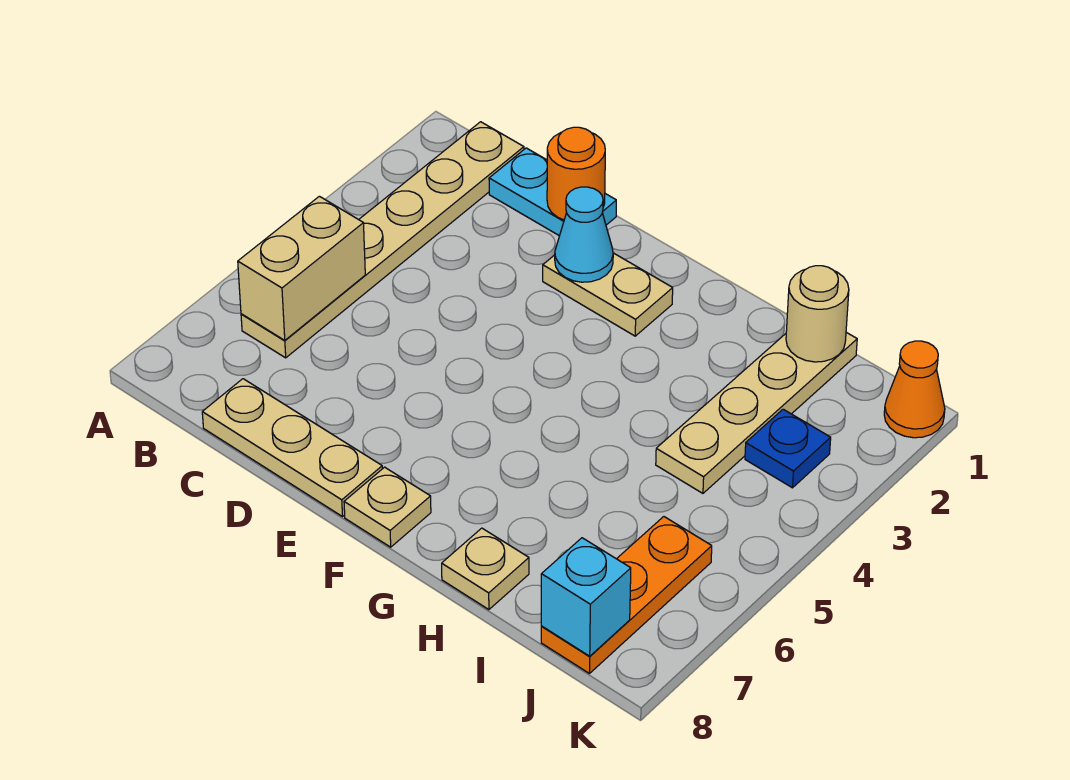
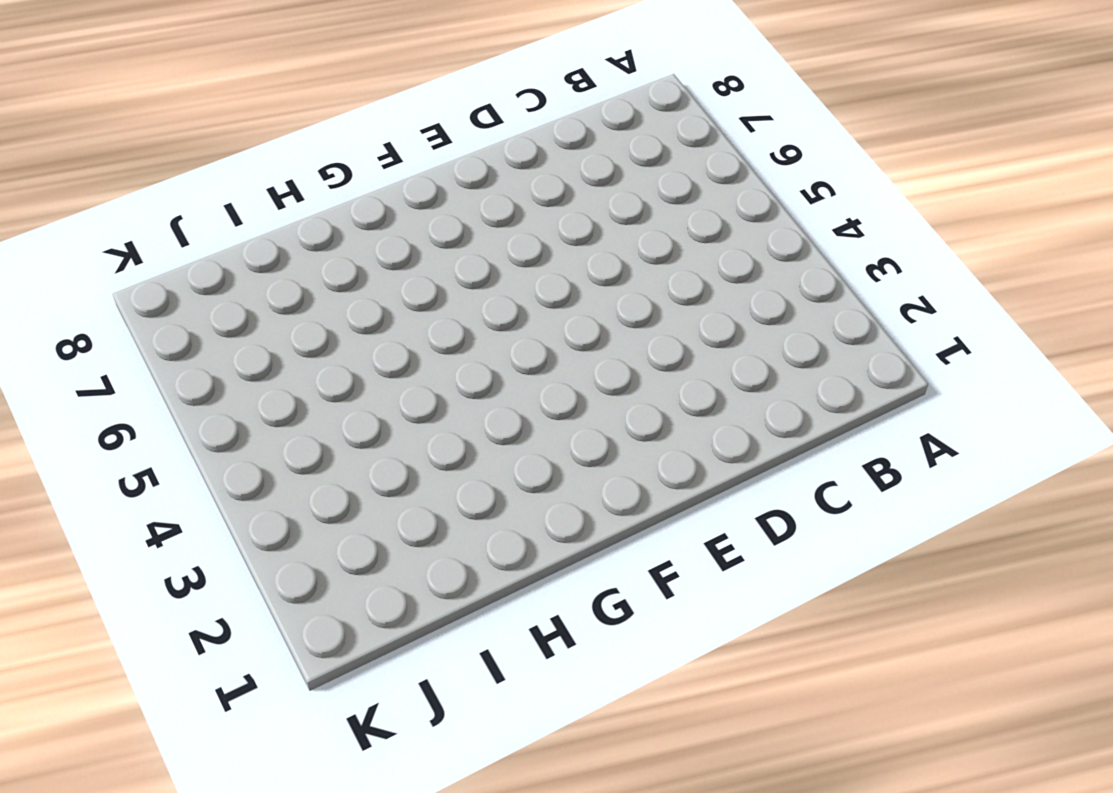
none -> tan plate B1:B6 level 1
none -> cyan plate C1:D1 level 1
none -> tan plate C8:E8 level 1

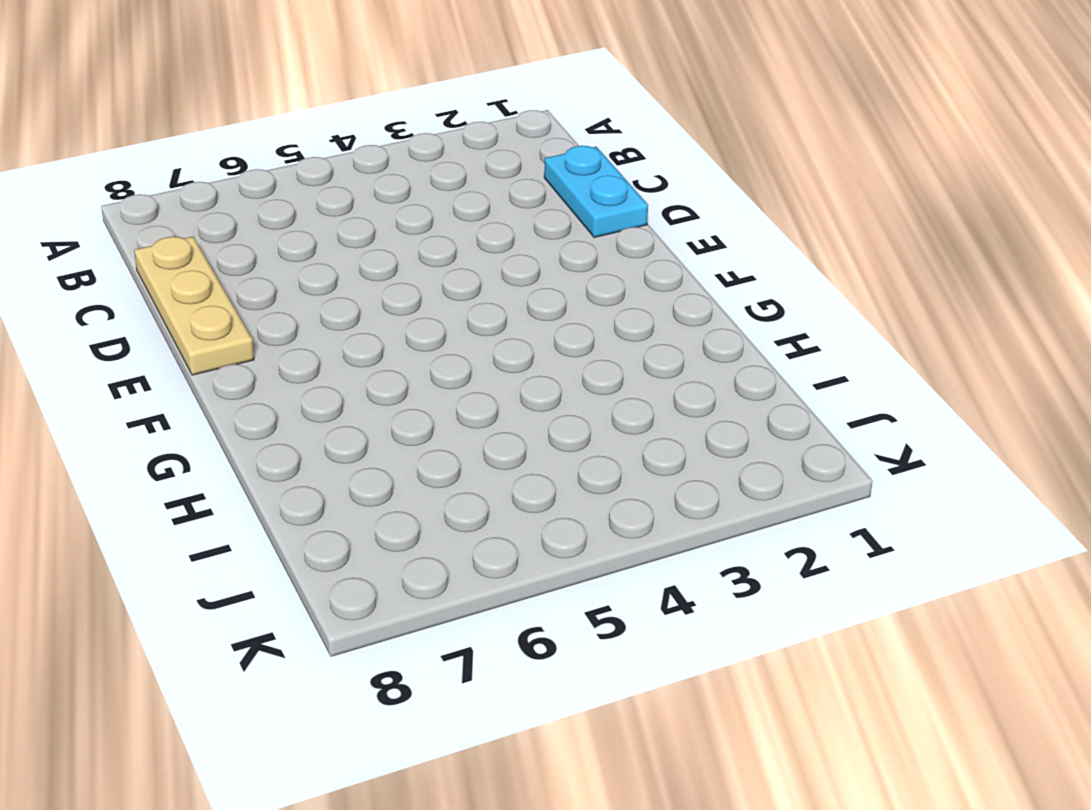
none -> tan plate B1:B6 level 1
none -> tan plate E2:F2 level 1
none -> tan plate F8 level 1

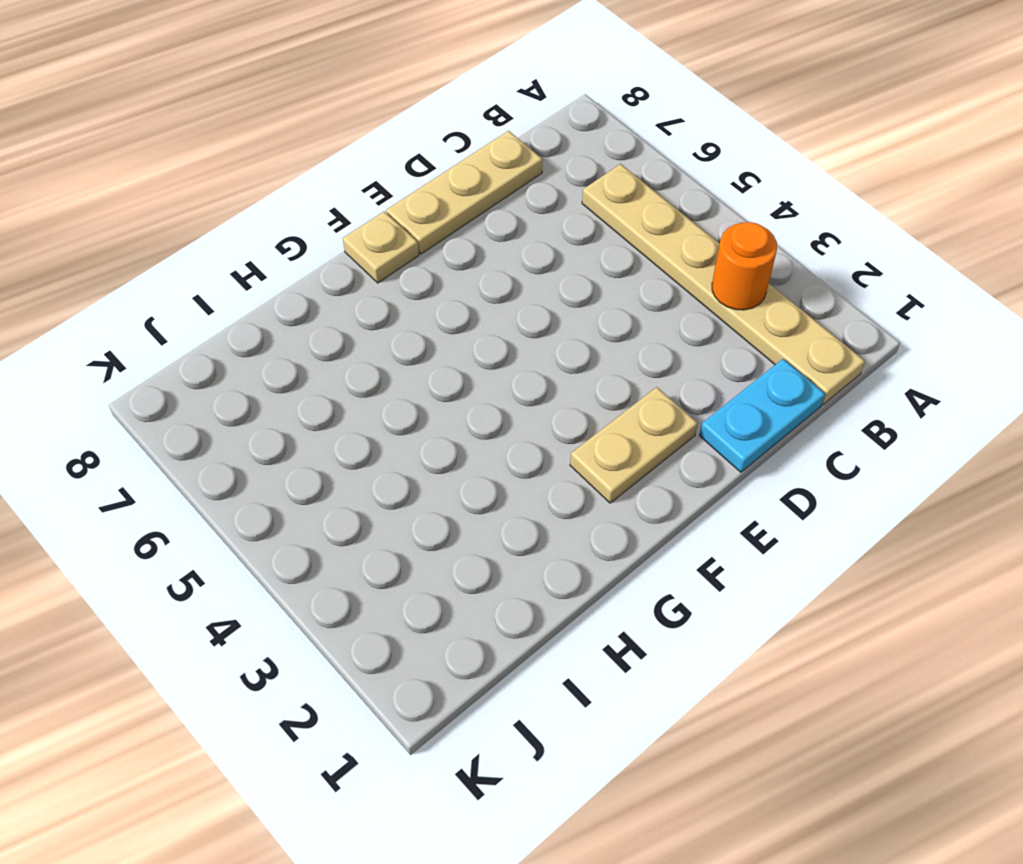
orange round brick B3 level 2 -> orange round brick D1 level 2
none -> tan plate H8 level 1
none -> tan plate I1:I4 level 1
none -> blue plate J3 level 1

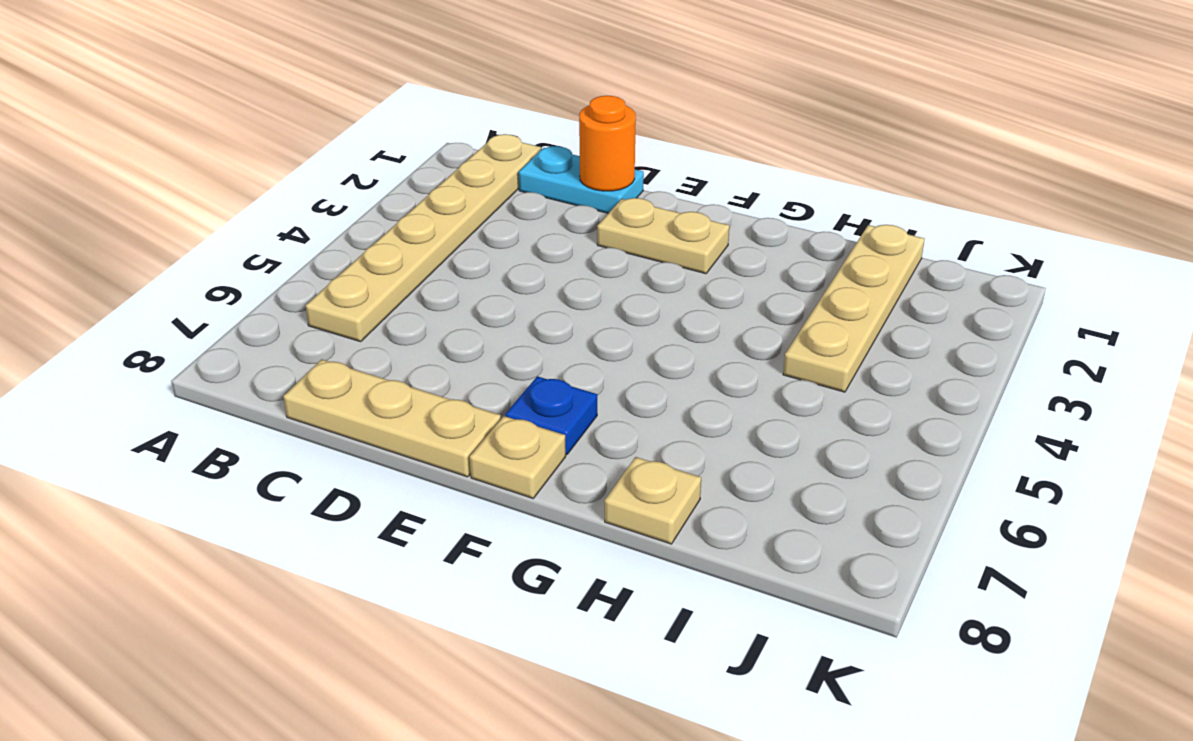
blue plate F7 level 1 -> blue plate J3 level 1
none -> orange plate J6:J8 level 1
none -> orange cone K1 level 1
none -> tan brick B5:B6 level 2

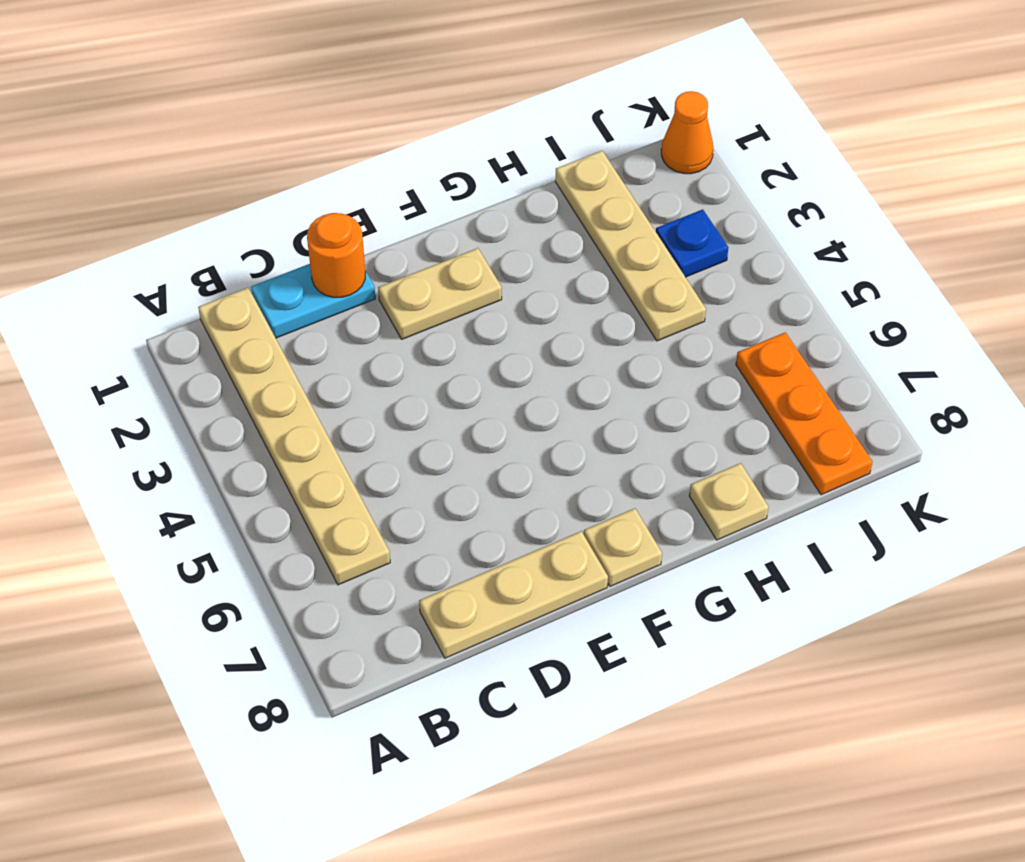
none -> tan brick B5:B6 level 2
none -> cyan cone E2 level 2
none -> tan round brick I1 level 2

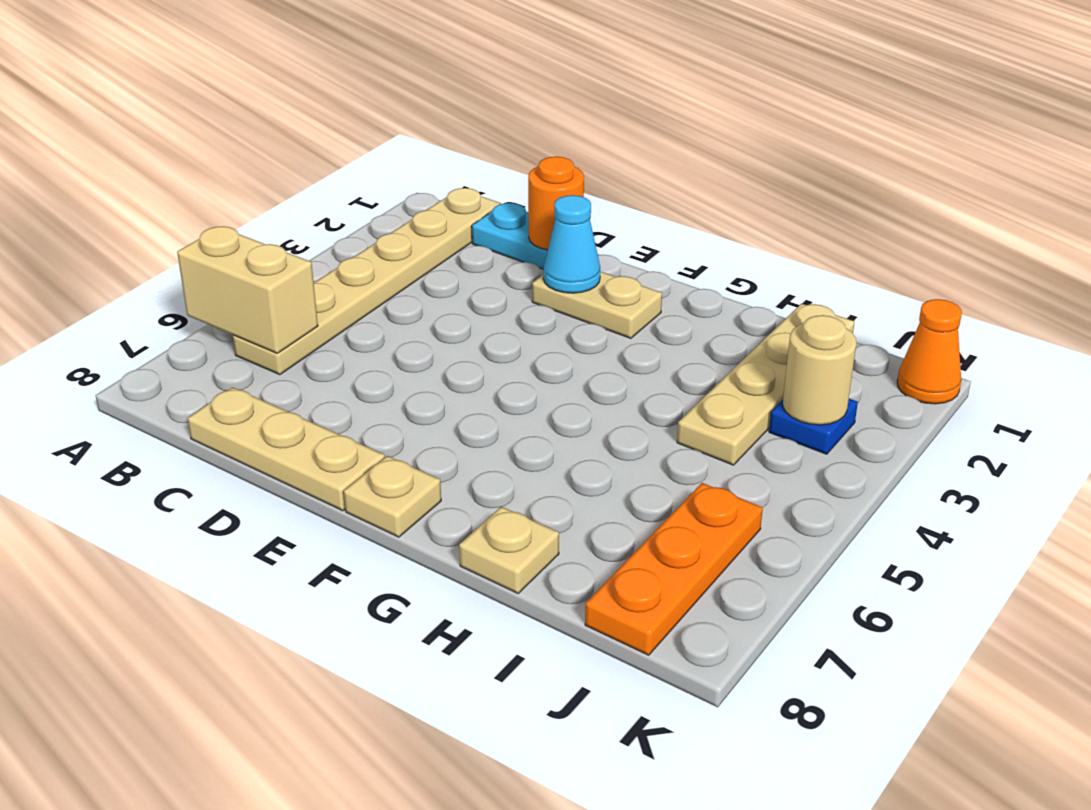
tan brick A6:B6 level 2 -> tan brick B5:B6 level 2
tan round brick J3 level 2 -> tan round brick I1 level 2
none -> cyan brick J8 level 2

